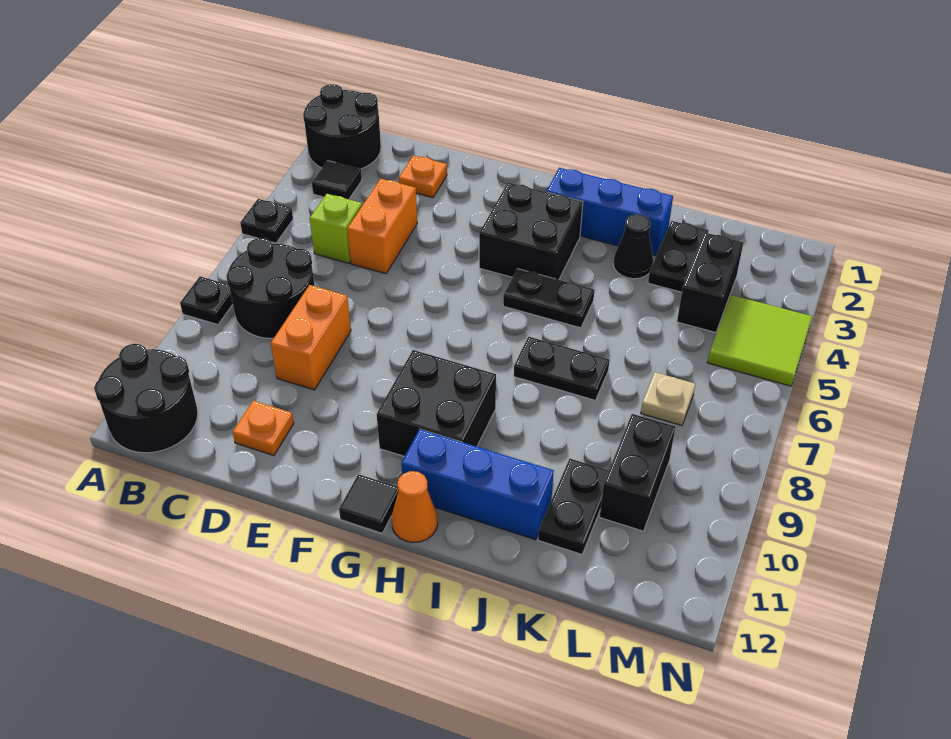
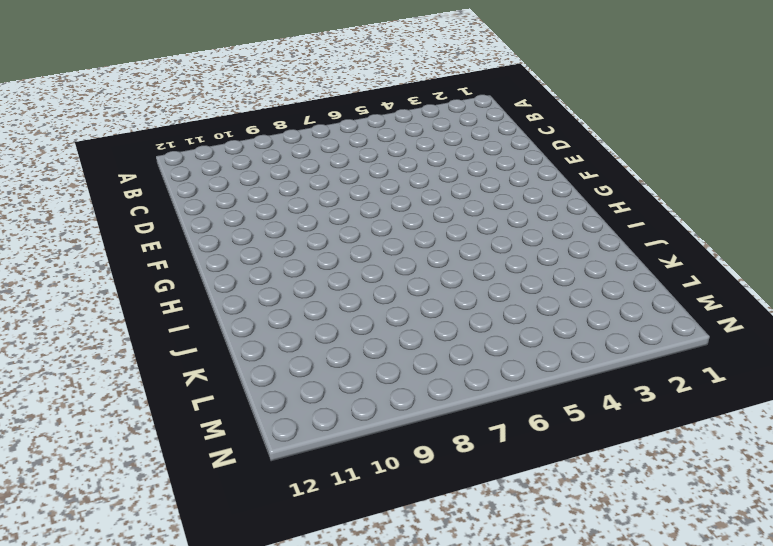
none -> black round brick A1:B2 level 1
none -> black plate A5 level 1
none -> black plate A8 level 1

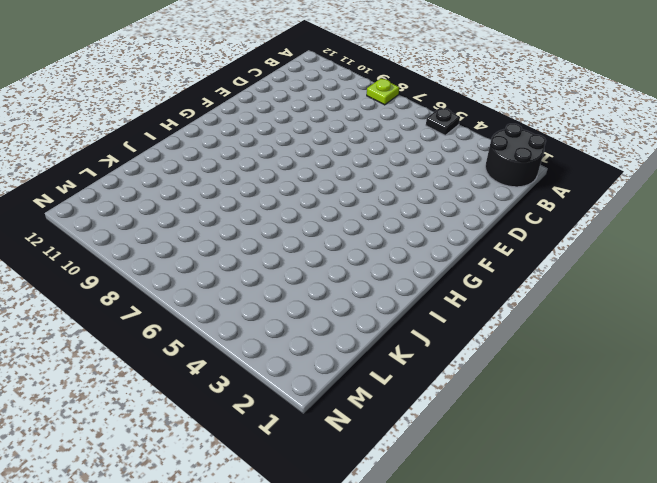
lime plate A8 level 1 -> black plate A8 level 1
none -> black round brick A11:B12 level 1
none -> black tile B3 level 1
none -> black round brick B7:C8 level 1

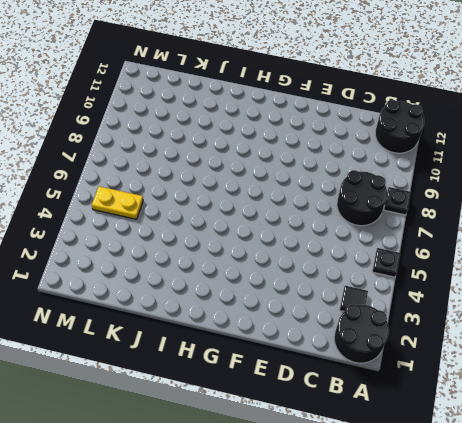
yellow plate L5:M5 level 1 -> lime tile M4:N5 level 1
none -> lime brick C5 level 1
none -> orange plate D2 level 1
none -> orange brick D4:D5 level 1

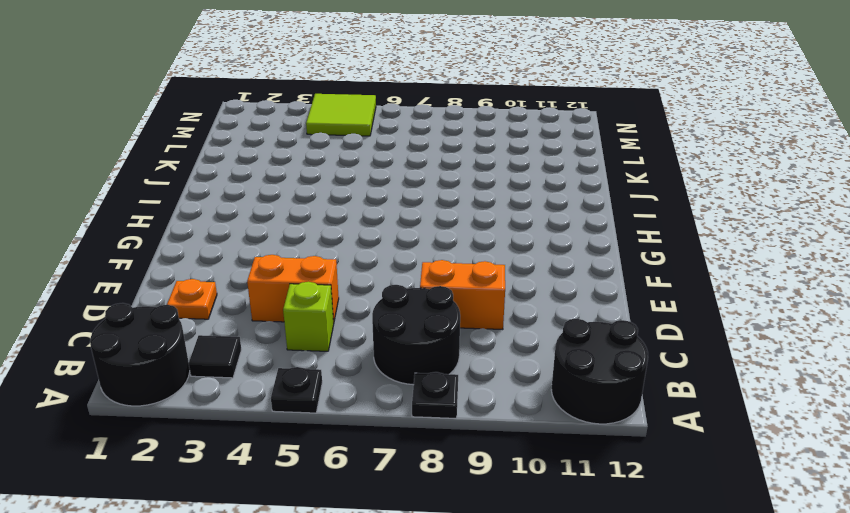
none -> orange plate D11 level 1
none -> black brick G3:H4 level 1
none -> black brick G9:H10 level 1

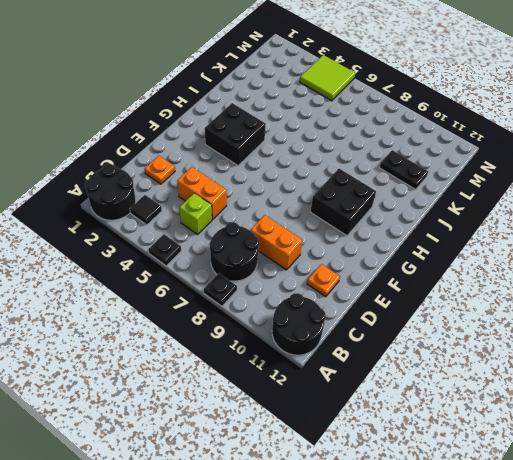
none -> black tile G12 level 1
none -> blue brick H2:J2 level 1
none -> black plate H5:I5 level 1

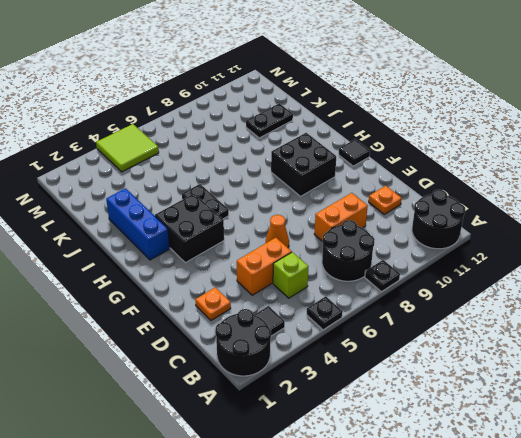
orange cone E6 level 1 -> orange cone H12 level 1
none -> blue brick H11:J11 level 1
none -> black plate I7:J7 level 1
none -> black cone J3 level 1

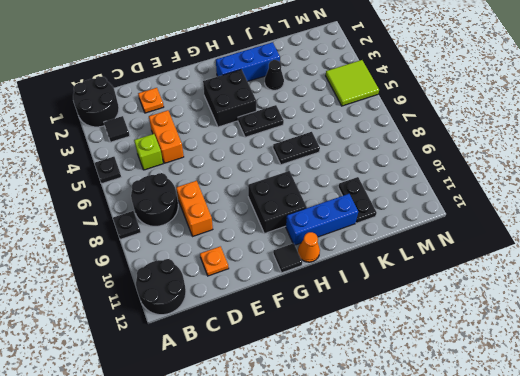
none -> black plate K2:K3 level 1
none -> black brick L3:L4 level 1
none -> tan plate L7 level 1

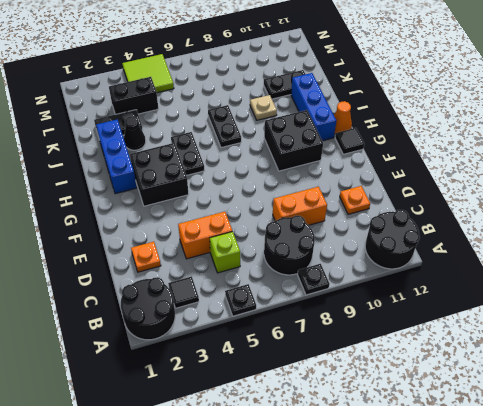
tan plate J9 level 1 -> tan plate L7 level 1
none -> black brick L9:L10 level 1

